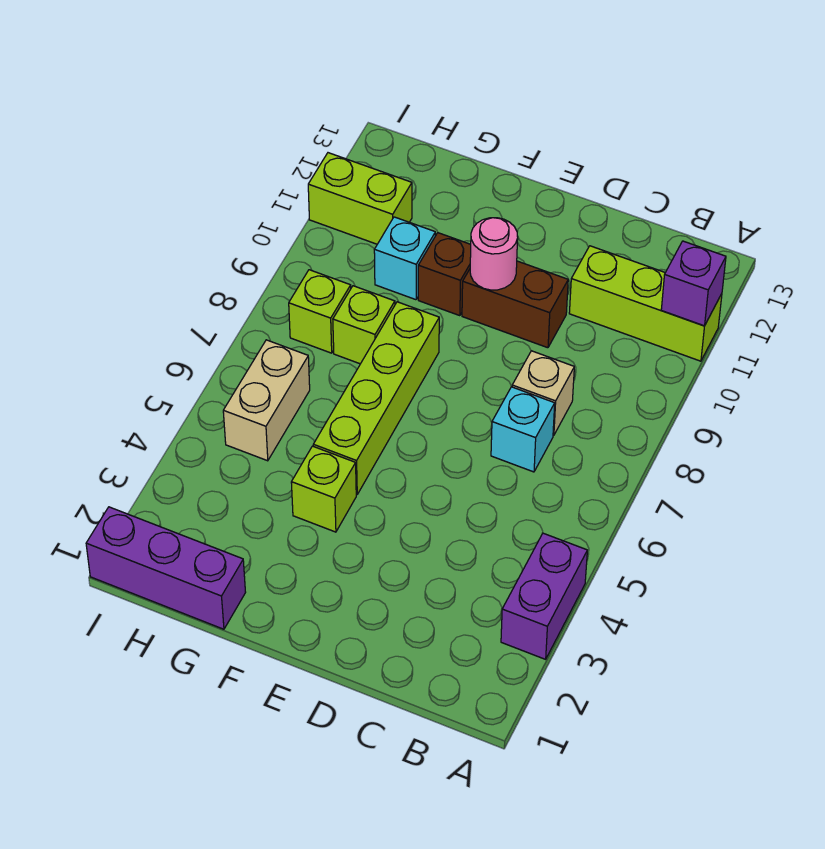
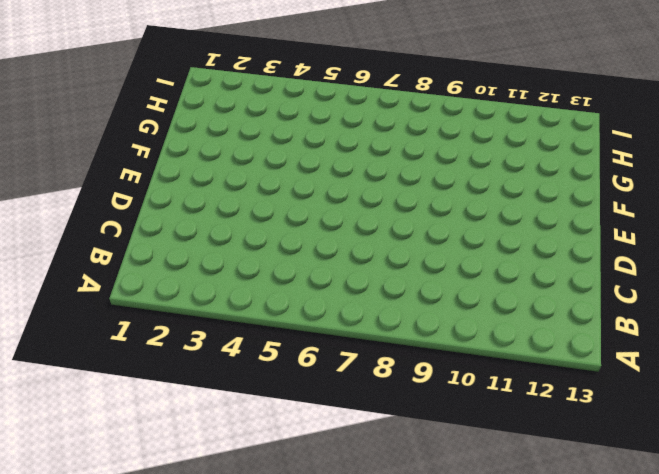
none -> purple brick A3:A4 level 1
none -> lime brick A11:C11 level 1
none -> cyan brick C7 level 1

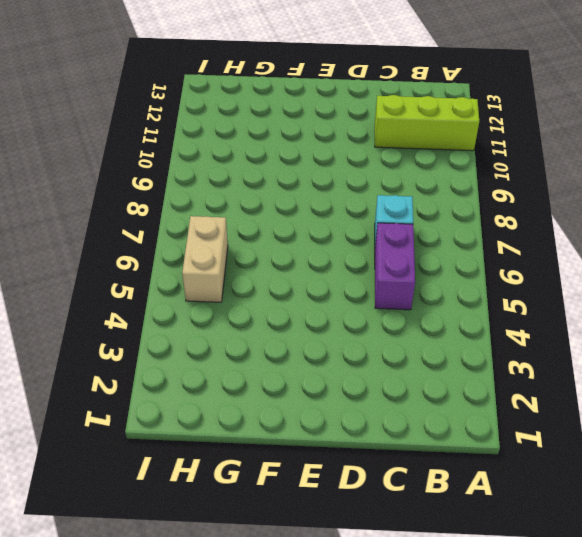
purple brick C5:C6 level 1 -> purple brick A3:A4 level 1
none -> tan brick C8 level 1
none -> brown brick D10:E10 level 1
none -> lime brick F4 level 1

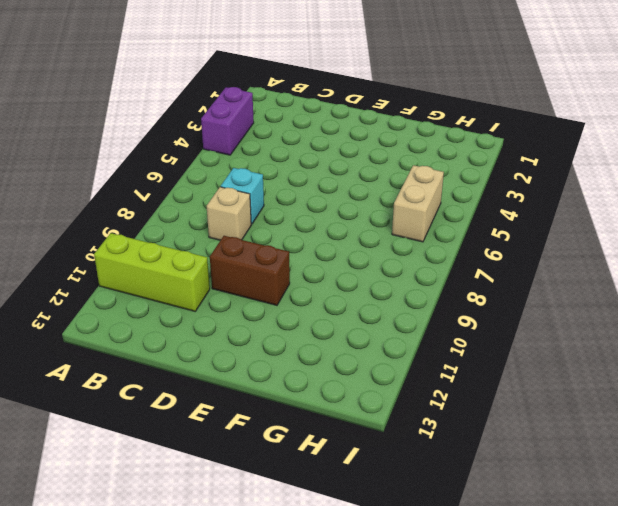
none -> lime brick F4 level 1
none -> lime brick F5:F8 level 1
none -> brown brick F10 level 1

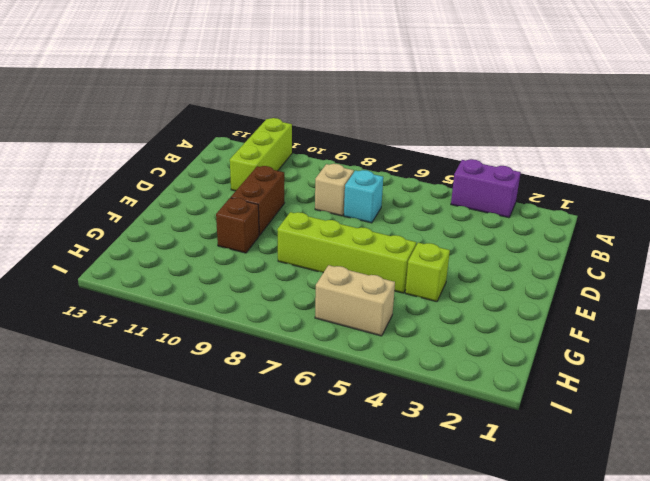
none -> purple brick G1:I1 level 1
none -> lime brick G8 level 1
none -> cyan brick G10 level 1

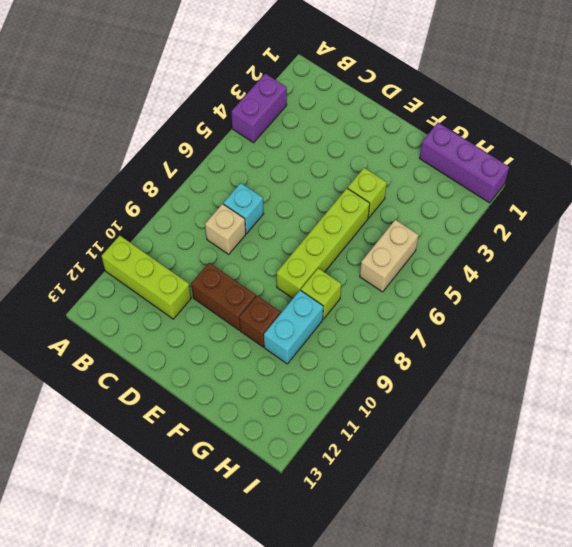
cyan brick G9:G10 level 1 -> cyan brick G10 level 1
none -> lime brick H8 level 1
none -> lime brick H11:I11 level 1
none -> purple brick A11 level 2

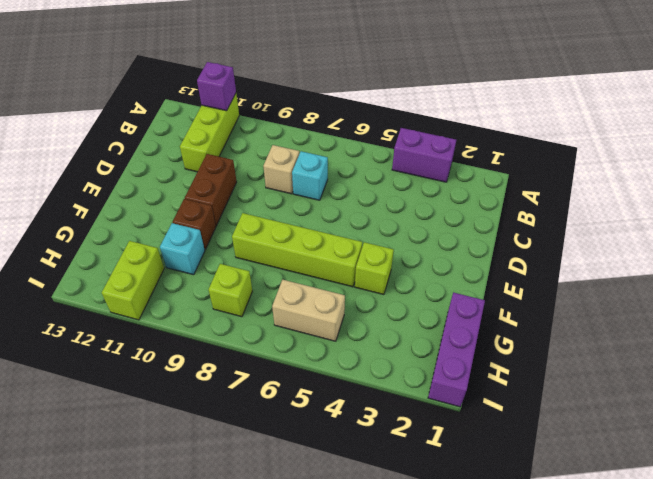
none -> lime brick G8 level 1
none -> pink round brick E10 level 2

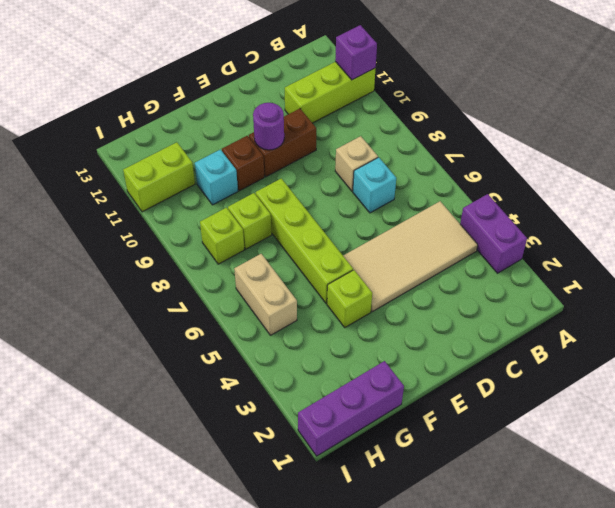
tan tile B4:E5 level 1 -> none
purple round brick E10 level 2 -> pink round brick E10 level 2

